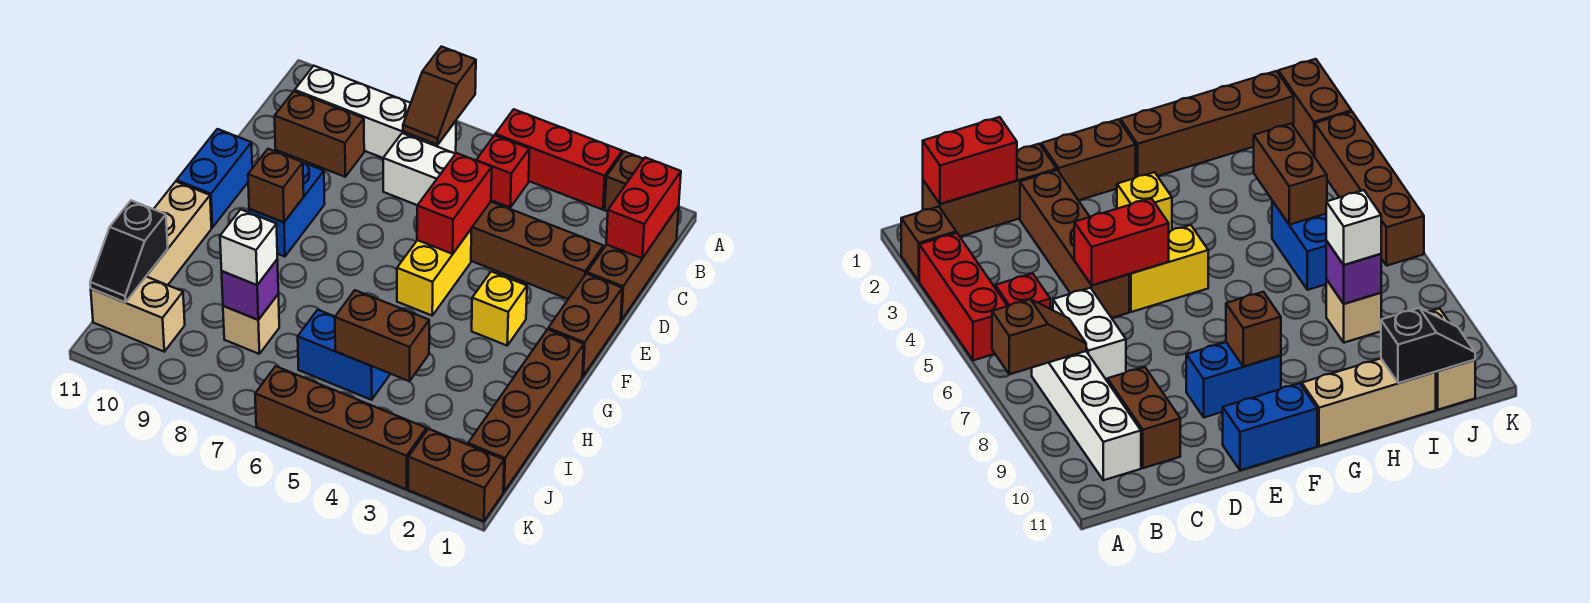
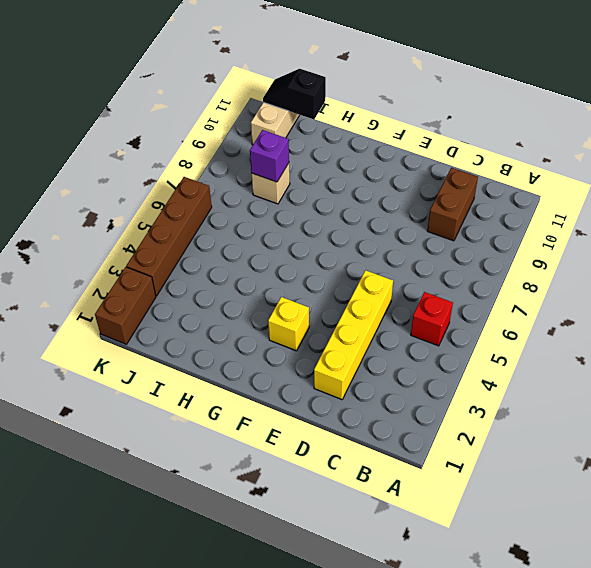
yellow brick D2:D5 level 1 -> brown brick D2:D5 level 1
none -> brown brick A2 level 1
none -> red brick A3:A5 level 1
none -> brown brick B1:D1 level 1

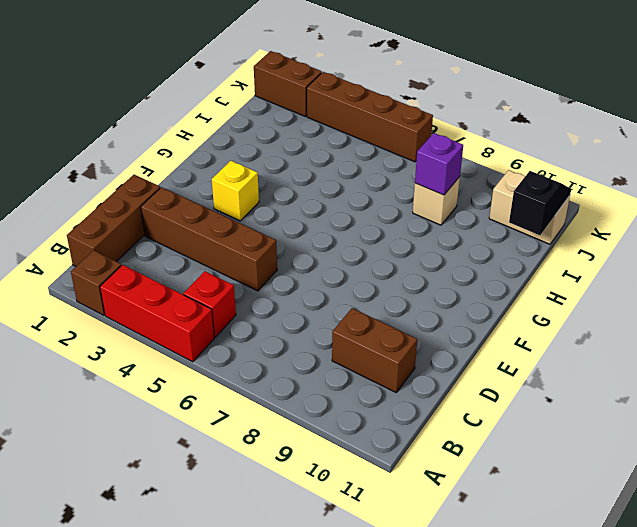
none -> white brick B7:B10 level 1
none -> white brick C6:C7 level 1
none -> brown brick E1:F1 level 1

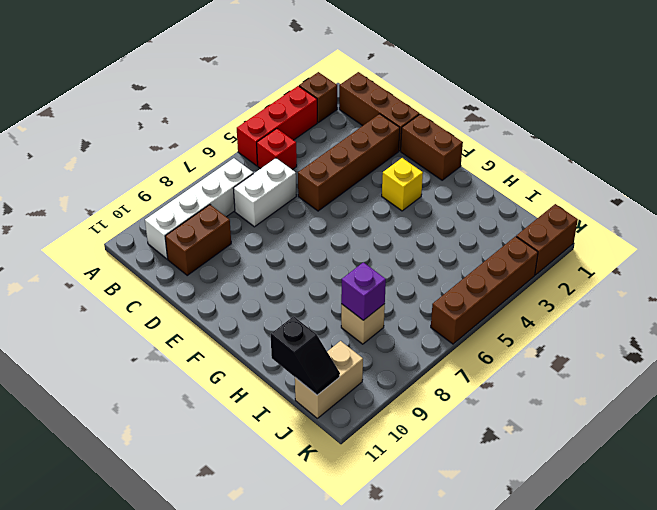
none -> yellow brick E5:F5 level 1
none -> blue brick E9:F9 level 1
none -> blue brick E11:F11 level 1

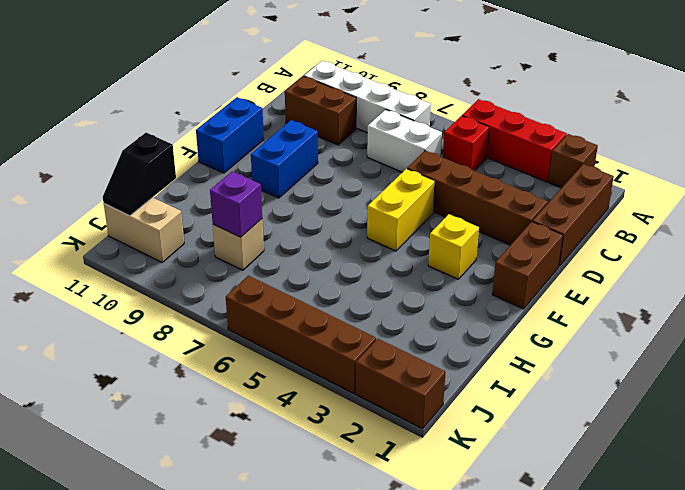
none -> brown brick G1:J1 level 1
none -> tan brick G11:I11 level 1
none -> blue brick I5:I6 level 1

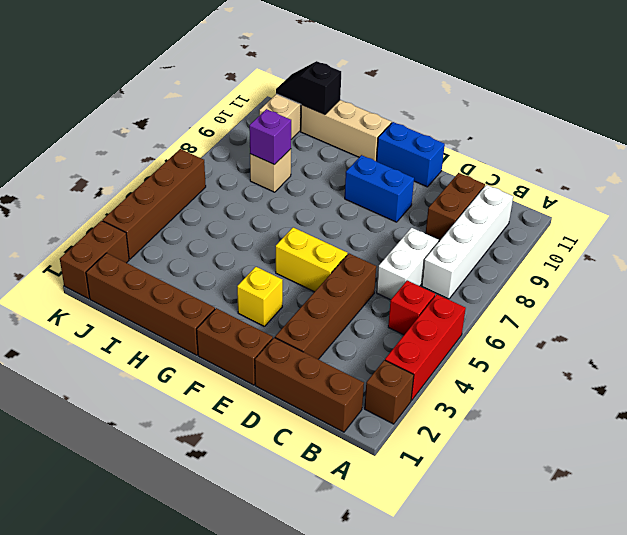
none -> blue brick I5:I6 level 1
none -> brown slope A7:B7 level 2 top A
none -> red brick B1:C1 level 2

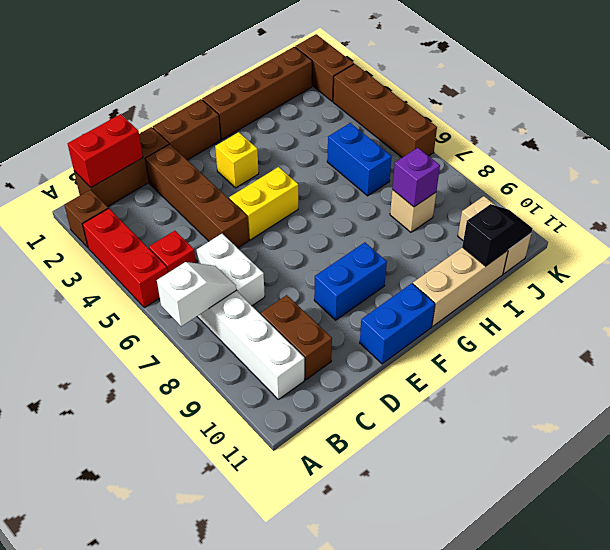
white slope A7:B7 level 2 top A -> brown slope A7:B7 level 2 top A
none -> red brick D5:E5 level 2
none -> brown brick F9 level 2
none -> brown brick I4:I5 level 2

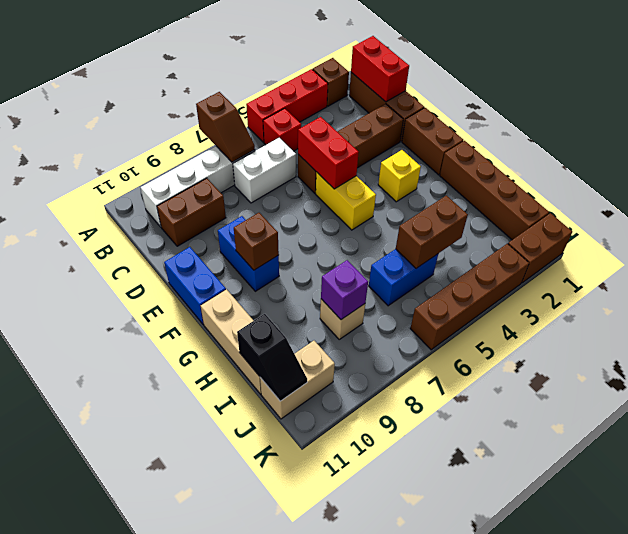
none -> white brick I8 level 3

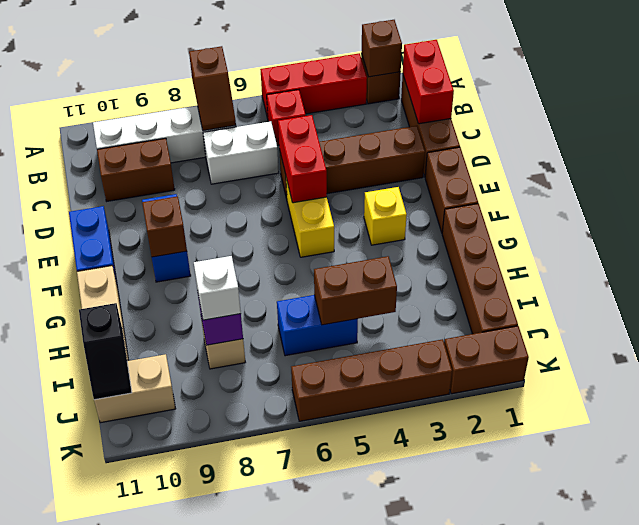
brown brick A2 level 2 -> none

